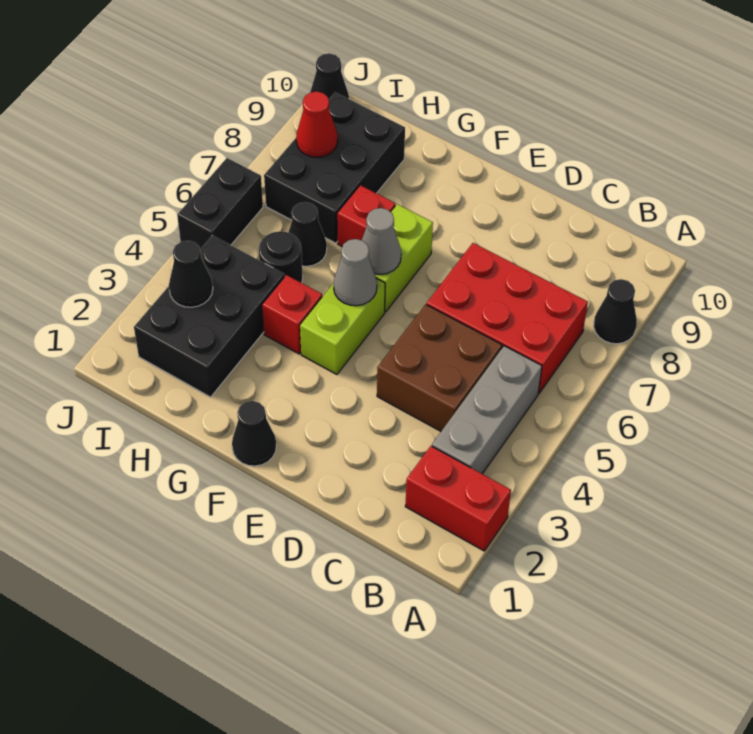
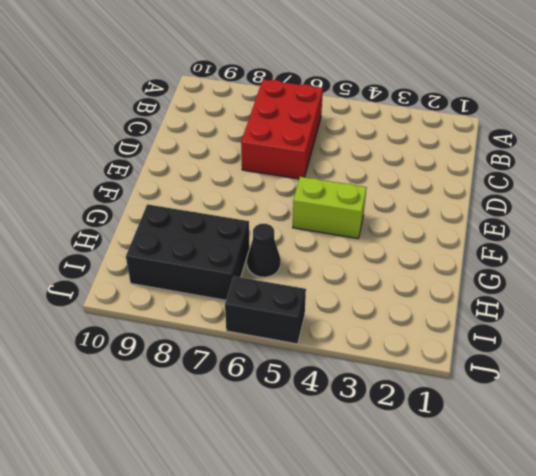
none -> red brick A2:B2 level 1
none -> black cone A8 level 1
none -> grey brick B3:B5 level 1

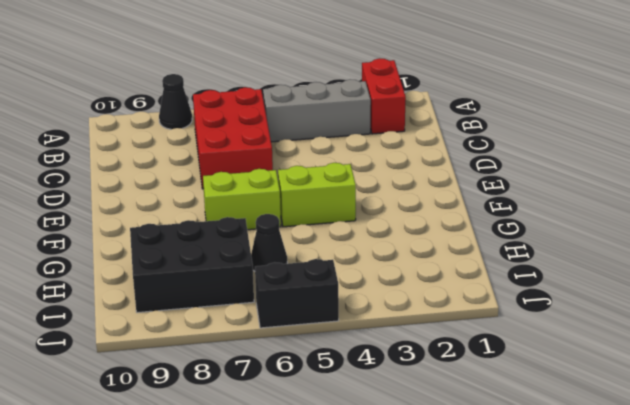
none -> brown brick C4:D5 level 1
none -> black cone F1 level 1
none -> red brick G4 level 1

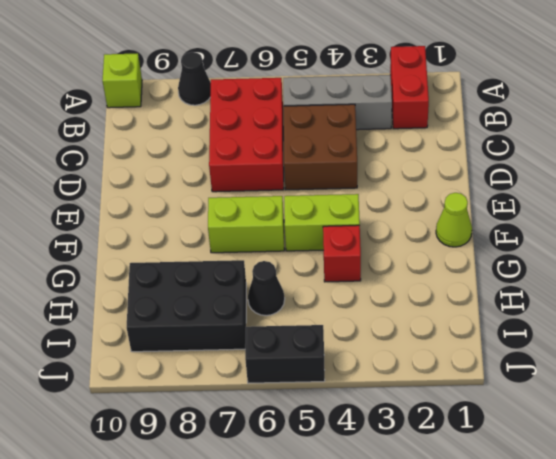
lime brick A10 level 1 -> none
lime cone F1 level 1 -> black cone F1 level 1
none -> red brick G7 level 1
none -> black brick H2:I4 level 1
none -> black round brick H5 level 1

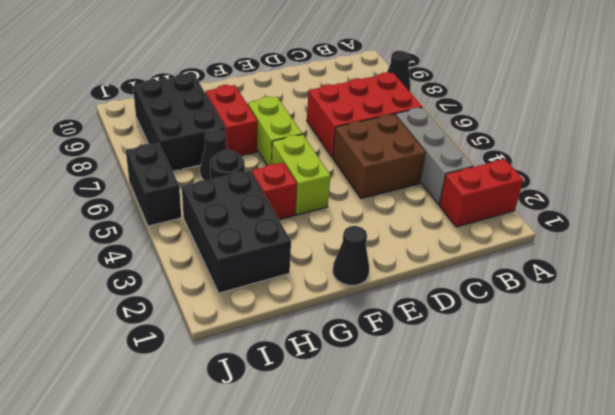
red brick G7:G8 level 1 -> red brick G7 level 1
none -> black cone J10 level 1
none -> grey cone F5 level 2
none -> grey cone F6 level 2

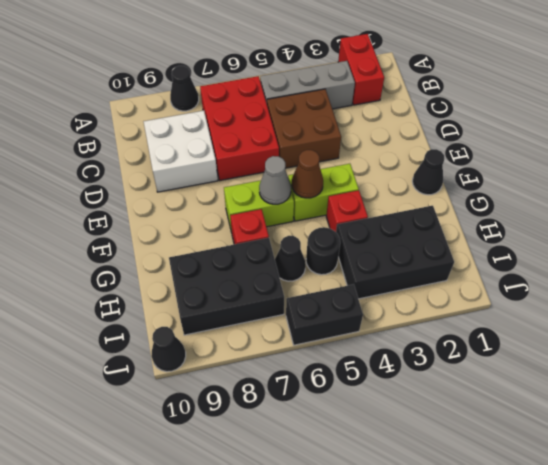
white brick C8:D9 level 1 -> none
brown cone F5 level 2 -> grey cone F5 level 2
none -> black cone I3 level 2
none -> red cone I8 level 2

